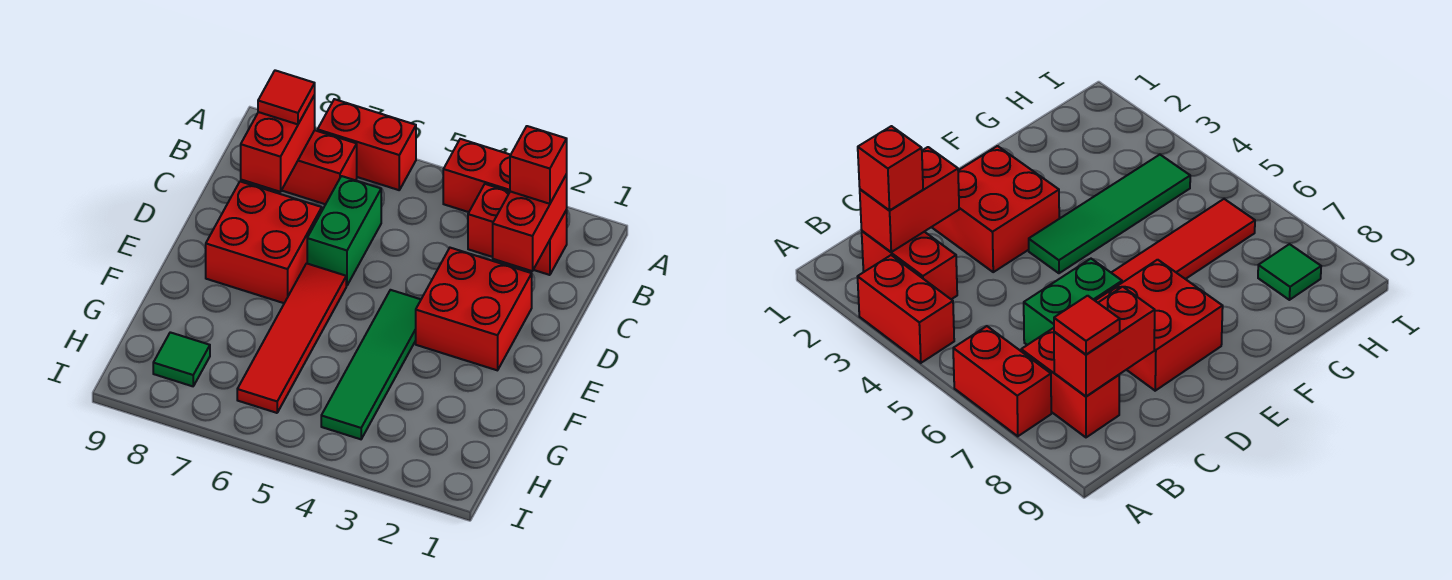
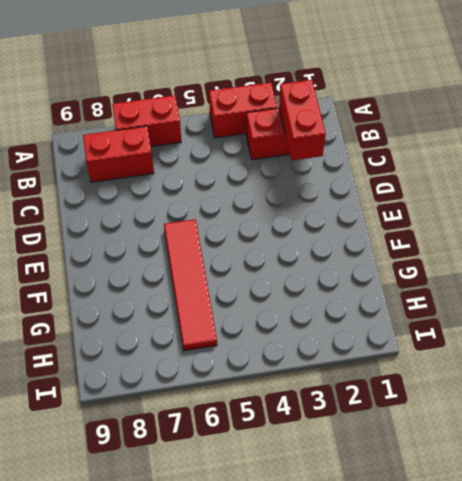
none -> green brick C6:D6 level 1
none -> red brick D2:E3 level 1
none -> red brick D7:E8 level 1

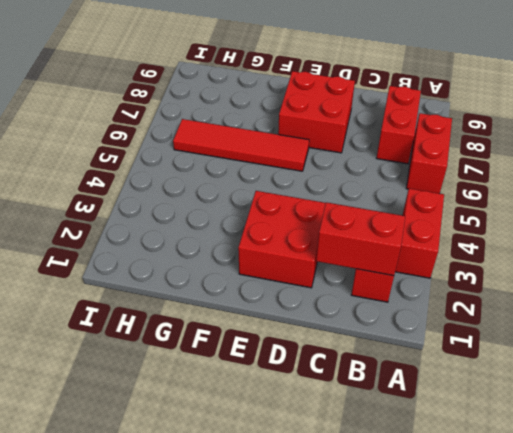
none -> green brick C6:D6 level 1
none -> green tile E4:H4 level 1
none -> green tile H8 level 1

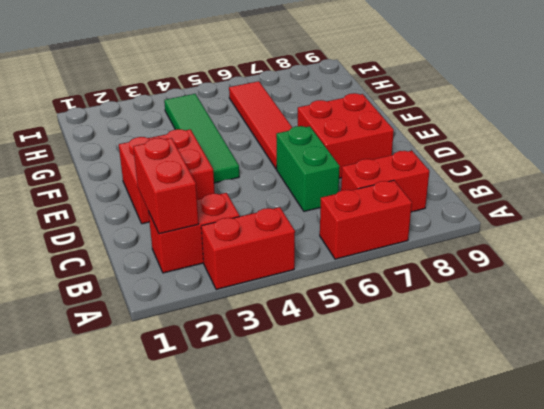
none -> green tile H8 level 1
none -> red brick B8:C8 level 2
none -> red brick B2 level 3

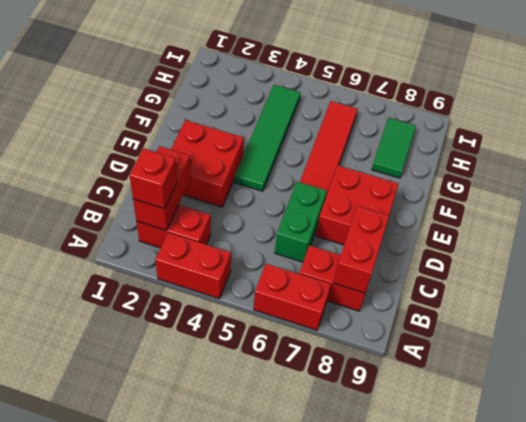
green tile G8:H8 level 1 -> green tile H8 level 1
none -> red tile B8 level 3

